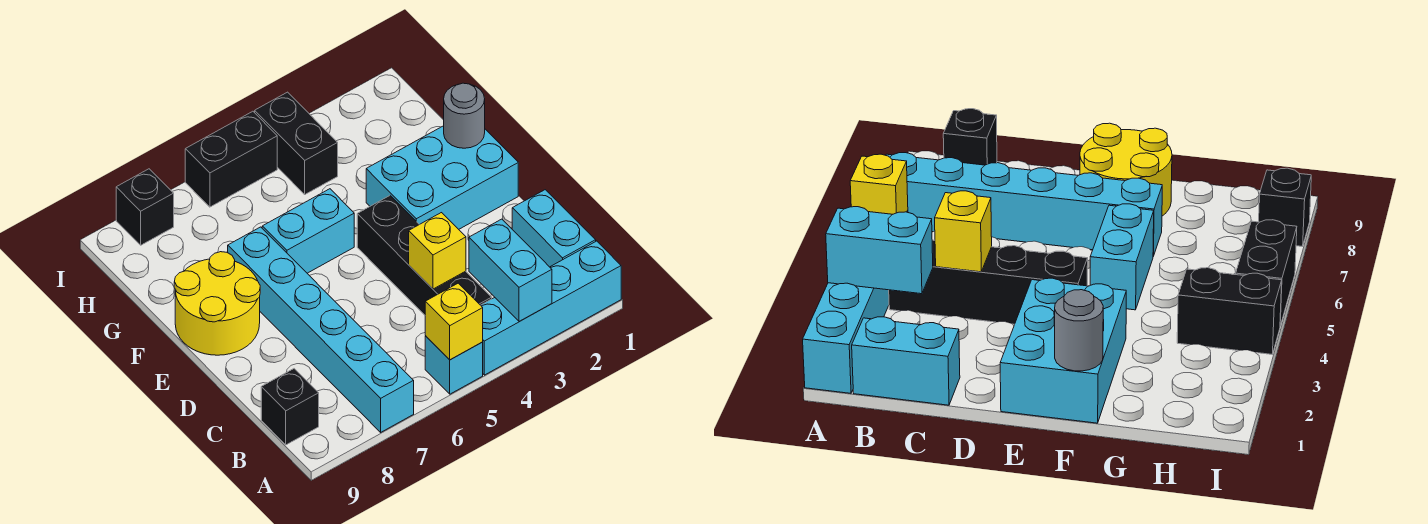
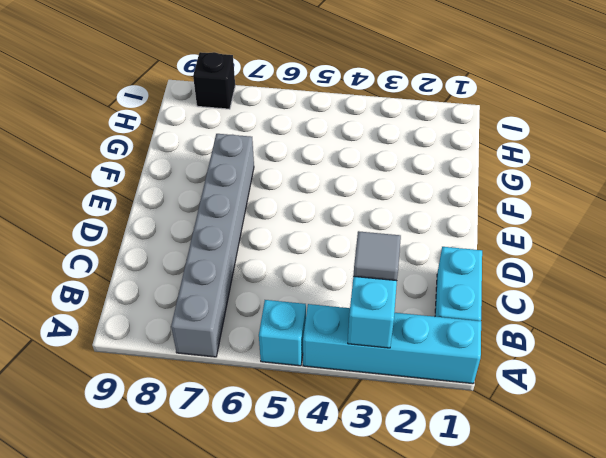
grey brick A7:F7 level 1 -> cyan brick A7:F7 level 1
grey tile B3 level 3 -> none
none -> black brick B4:E4 level 1
none -> black brick B9 level 1
none -> cyan brick E1:F3 level 1

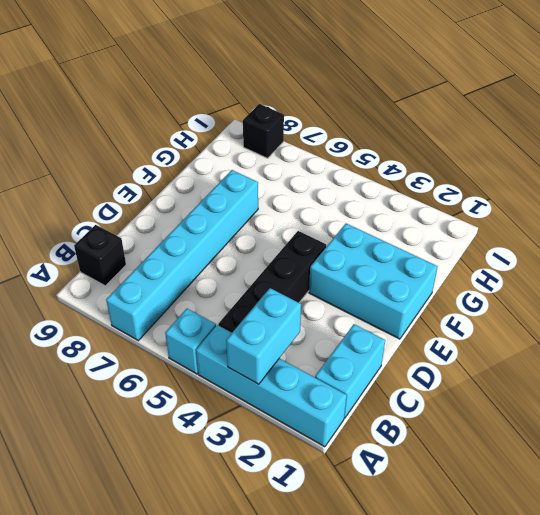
none -> yellow round brick E8:F9 level 1
none -> cyan brick F5:F6 level 1
none -> black brick H4:I4 level 1

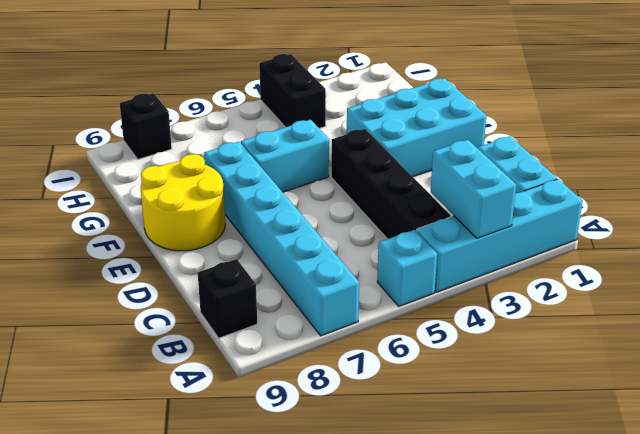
none -> black brick I5:I6 level 1
none -> yellow brick A5 level 2
none -> yellow brick C4 level 2

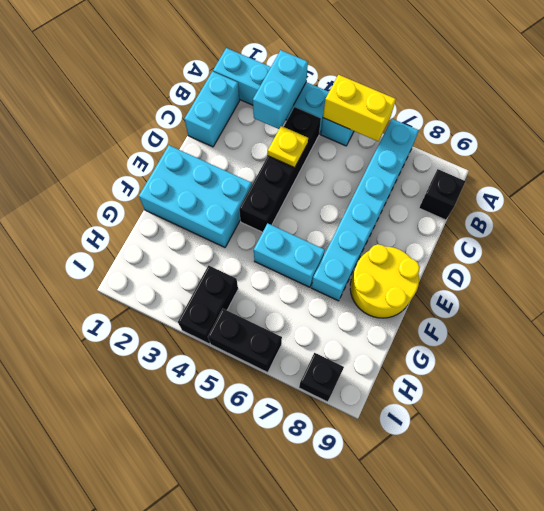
yellow brick A5:A6 level 2 -> yellow brick A5 level 2
yellow plate C4 level 2 -> yellow brick C4 level 2
none -> grey round brick F1 level 2

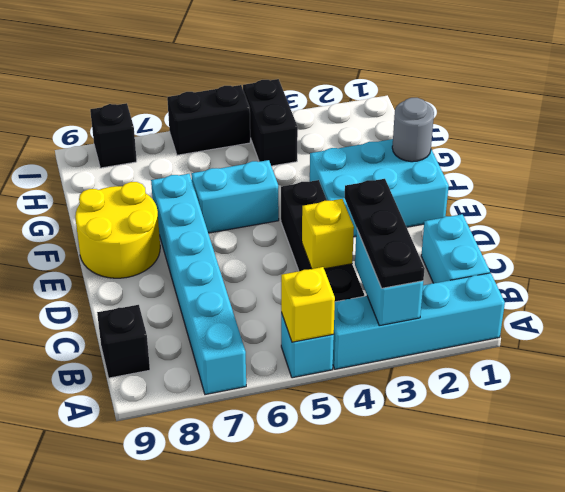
black plate A3:C3 level 3 -> none

